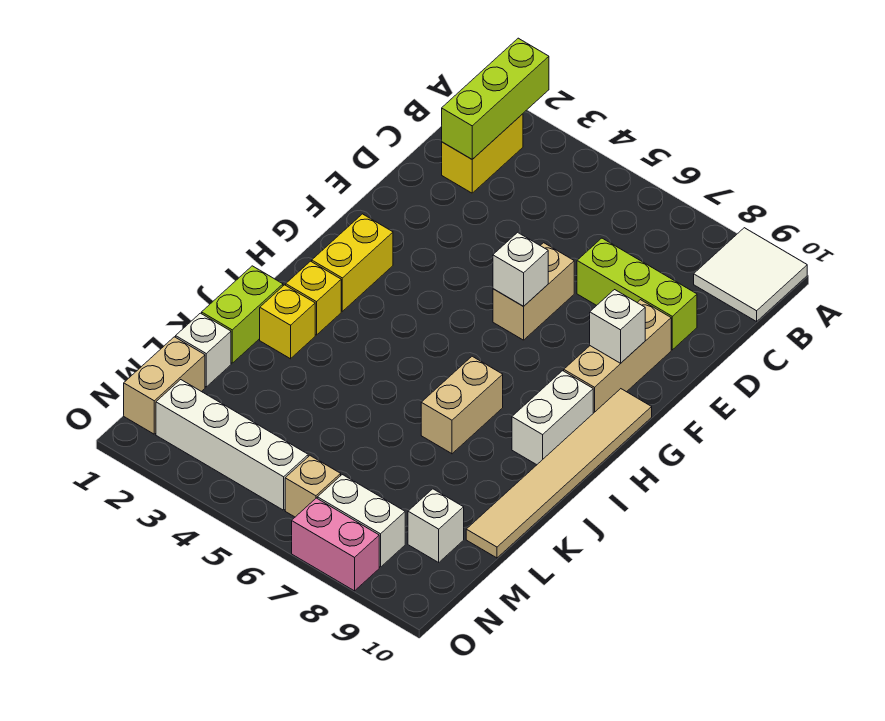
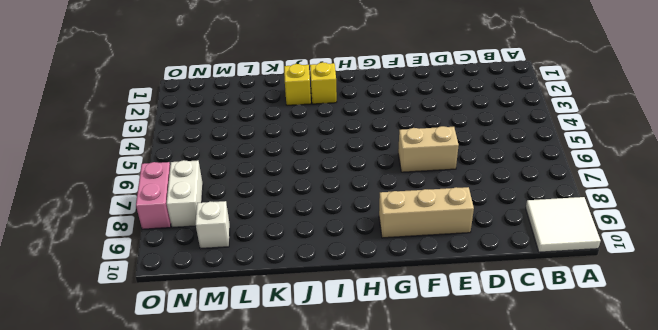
none -> yellow brick B2:C2 level 1
none -> lime brick D7:D9 level 1
none -> yellow brick G2:H2 level 1

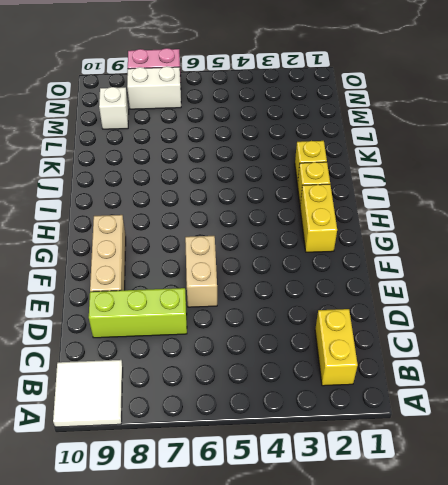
none -> tan tile G10:L10 level 1
none -> white brick H9:I9 level 1
none -> tan brick I7:J7 level 1

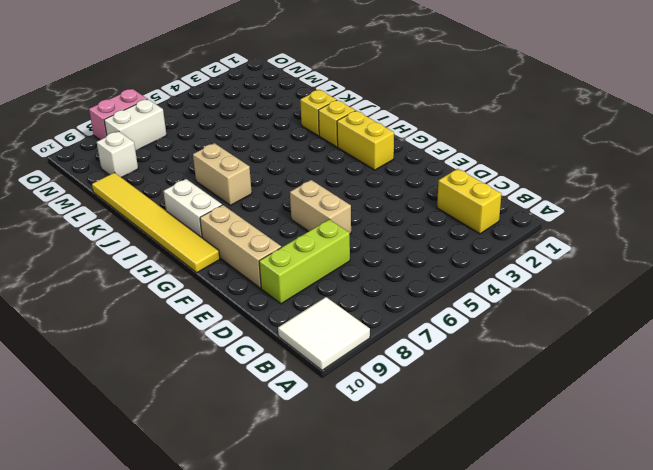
yellow tile G10:L10 level 1 -> tan tile G10:L10 level 1
none -> lime brick J1:K1 level 1
none -> white brick L1 level 1
none -> tan brick M1:N1 level 1

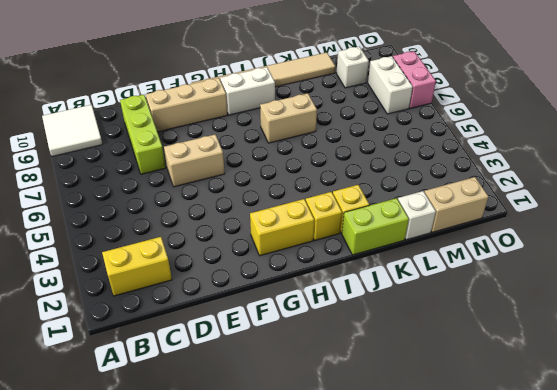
none -> white brick N2:N5 level 1
none -> tan brick N6 level 1
none -> lime brick A2:C2 level 2

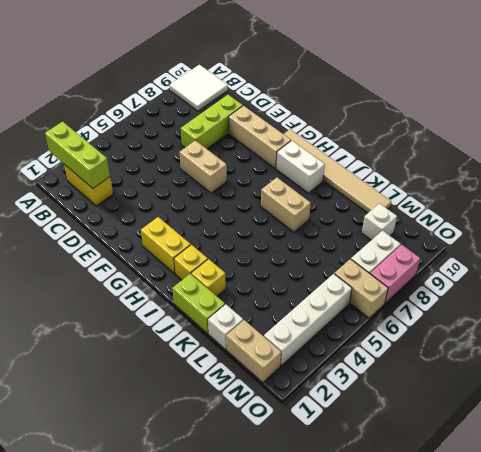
tan brick N6:O6 level 1 -> tan brick N6 level 1
none -> white brick F6 level 2
none -> white brick F9 level 2

